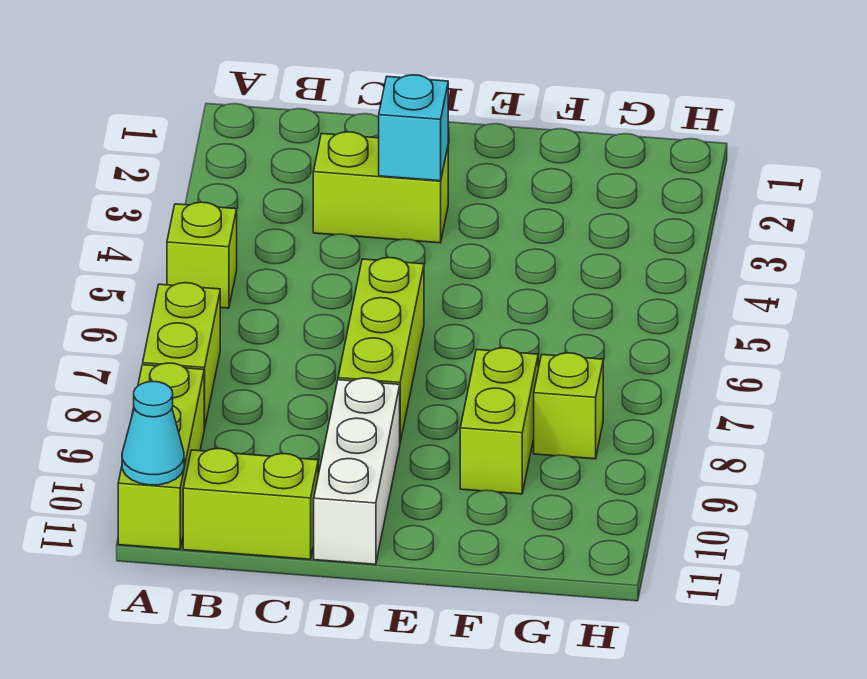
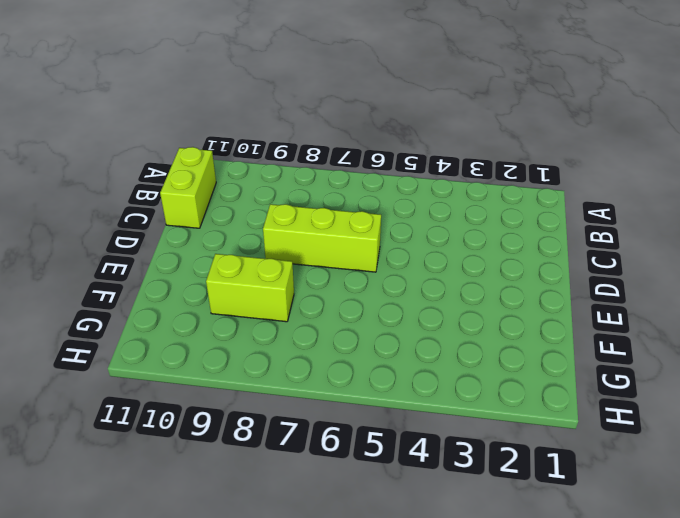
none -> lime brick A5 level 1
none -> lime brick A7:A8 level 1

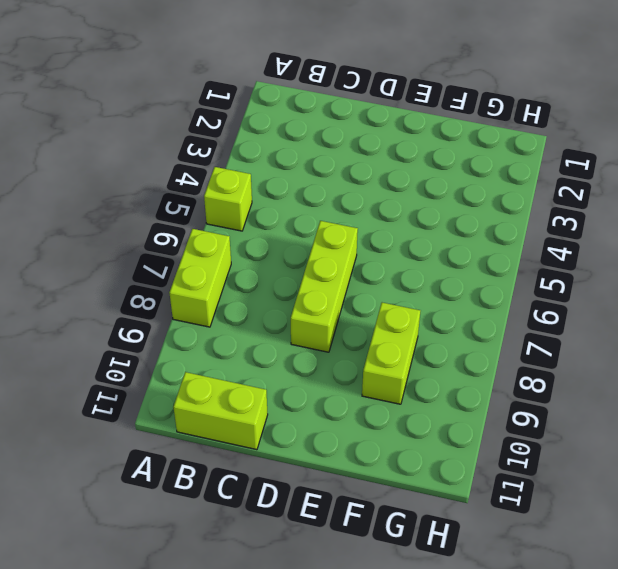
none -> lime brick A9:A11 level 1
none -> lime brick C3:D3 level 1

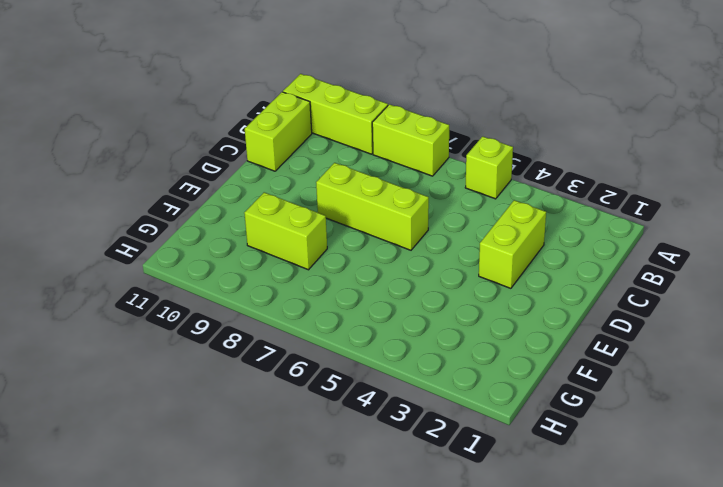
none -> white brick D9:D11 level 1
none -> lime brick G8 level 1

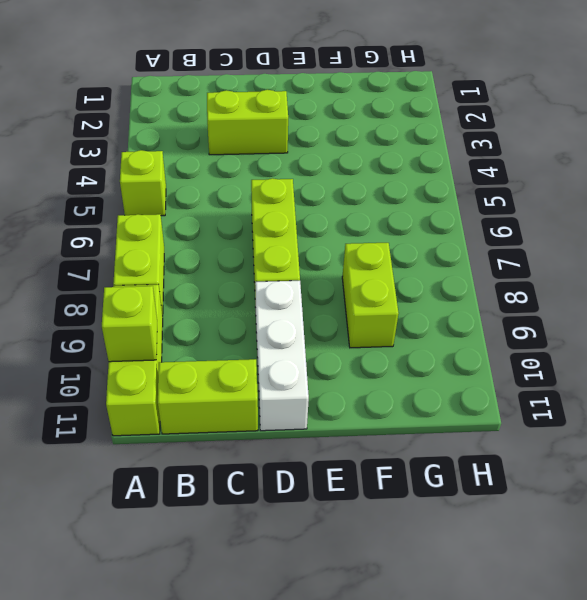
lime brick A10 level 2 -> lime brick G8 level 1
none -> cyan cone A11 level 2
none -> cyan brick D3 level 2

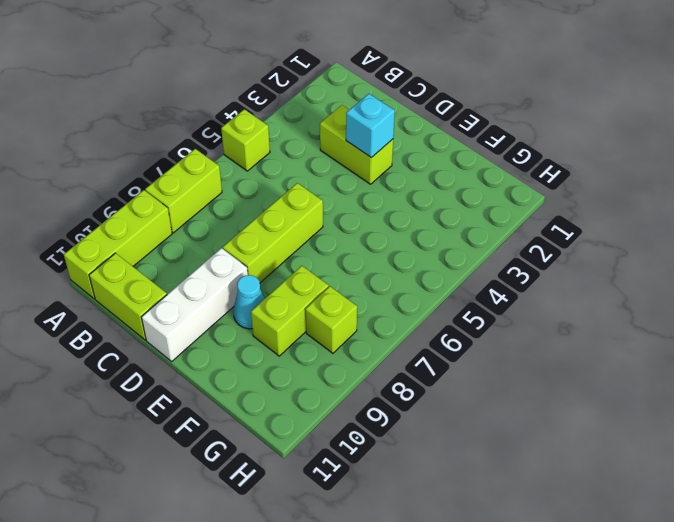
cyan cone E9 level 1 -> cyan cone A11 level 2

